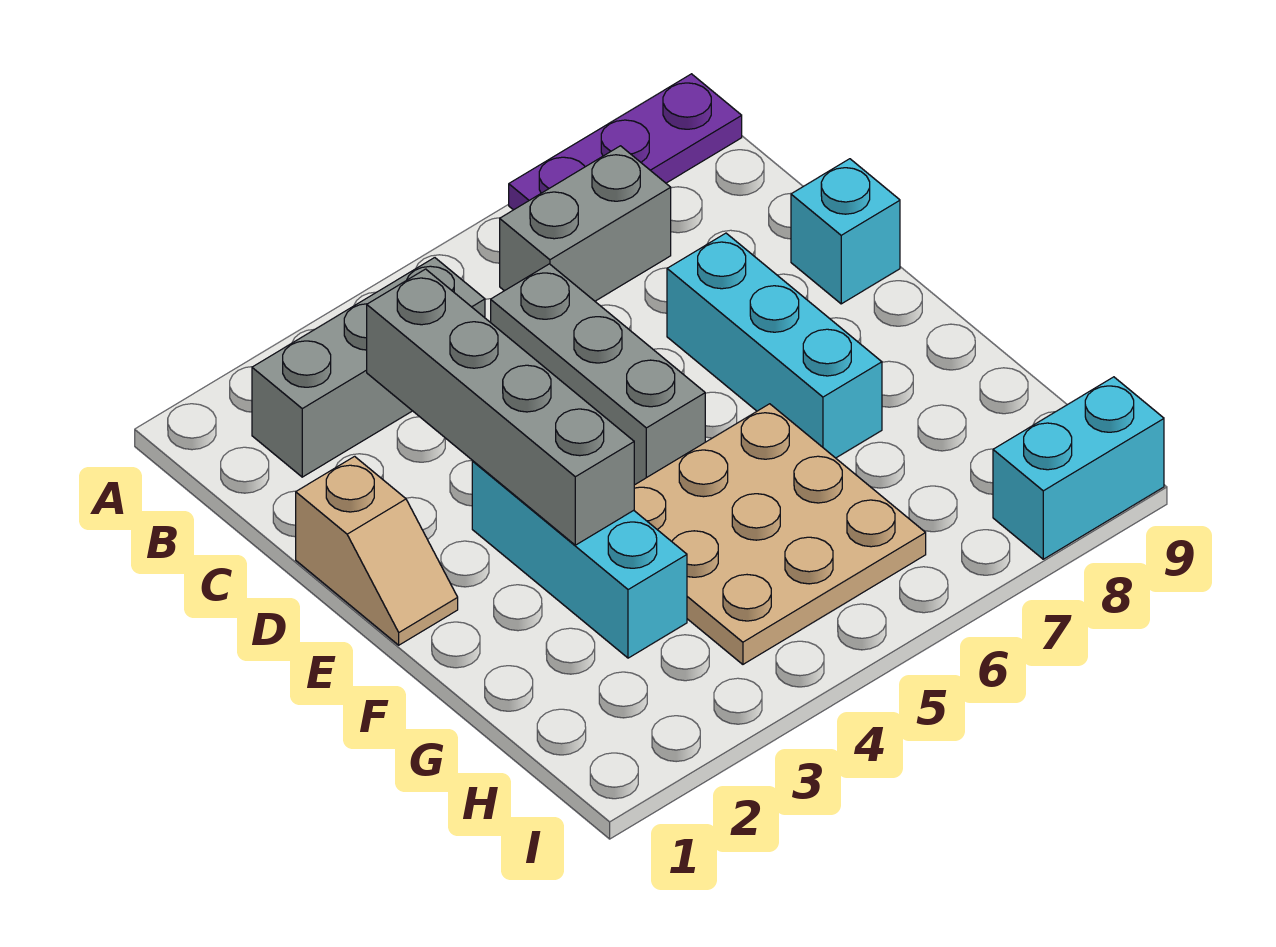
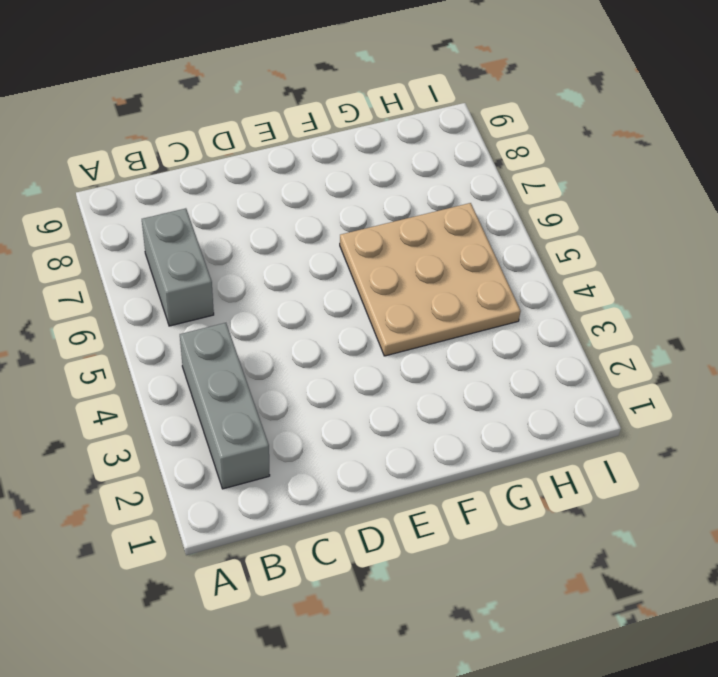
none -> purple plate A7:A9 level 1
none -> grey brick C5:E5 level 1

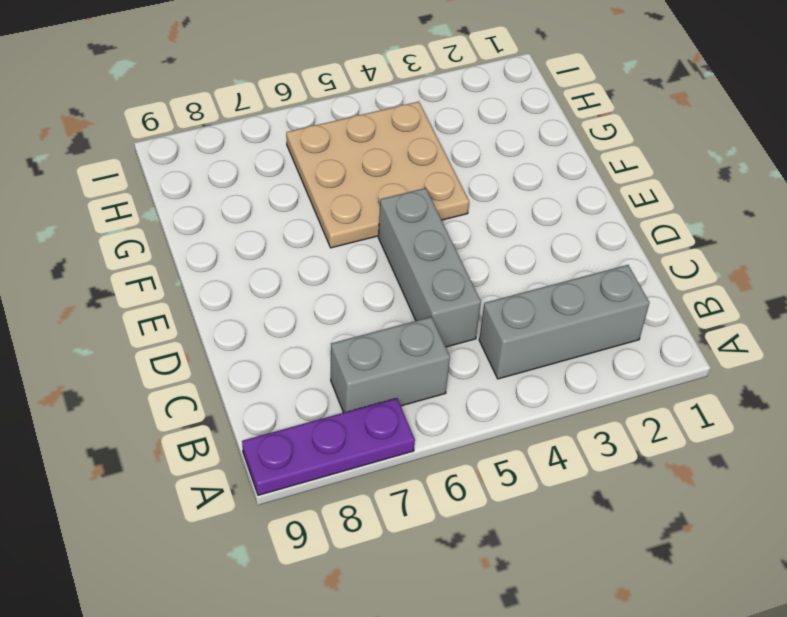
none -> tan slope D1:E1 level 1 top D
none -> cyan brick D7:F7 level 1

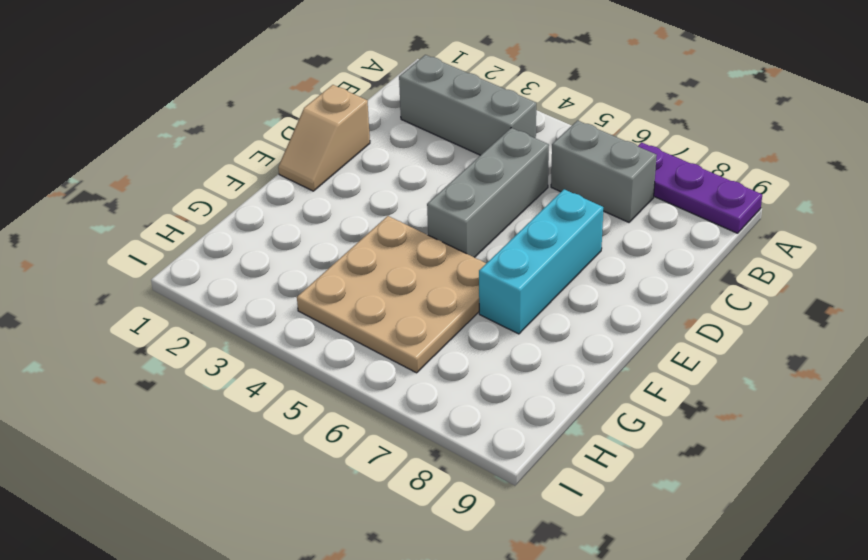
none -> cyan brick D9 level 1
none -> cyan brick E3:G3 level 1

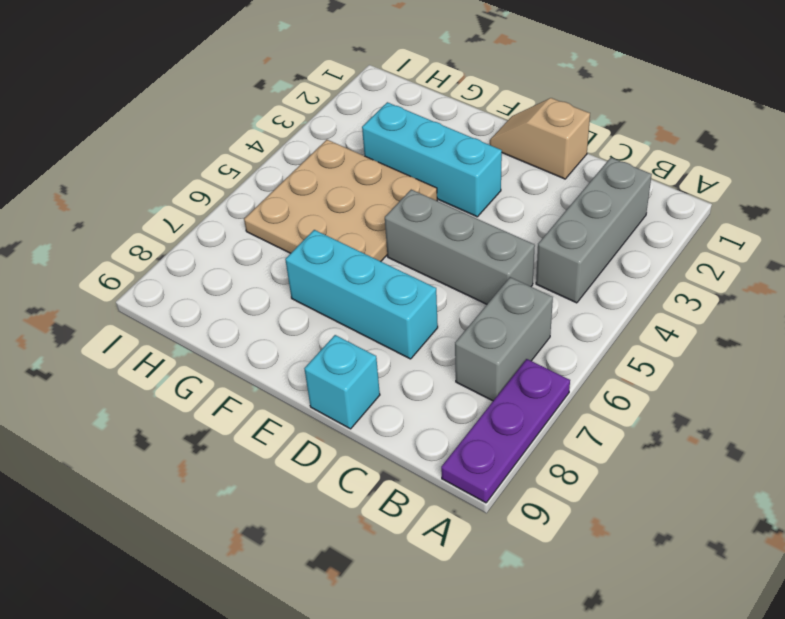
none -> cyan brick I8:I9 level 1
none -> grey brick C3:F3 level 2

